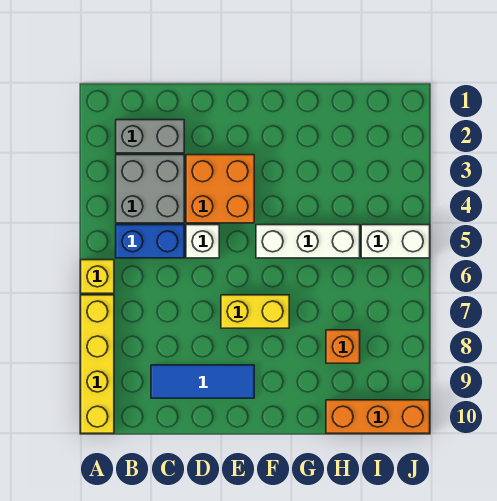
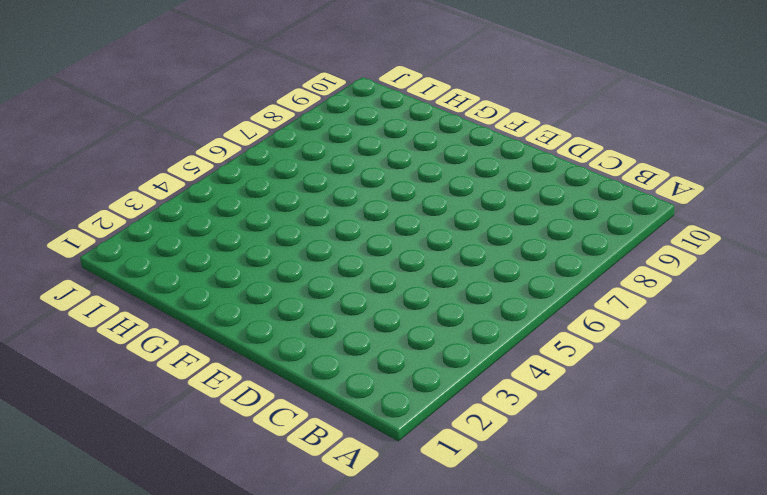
none -> yellow brick A6 level 1
none -> yellow brick A7:A10 level 1
none -> grey brick B2:C2 level 1

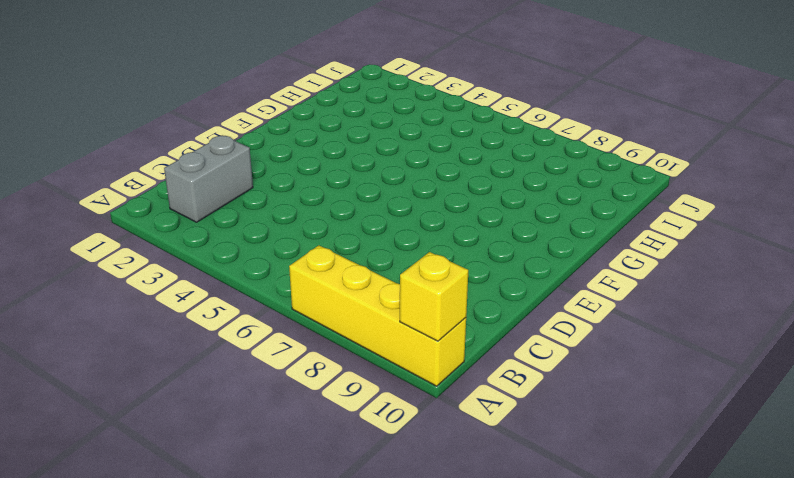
yellow brick A10 level 2 -> yellow brick A6 level 1
none -> grey brick B3:C4 level 1
none -> blue brick B5:C5 level 1
none -> blue tile C9:E9 level 1

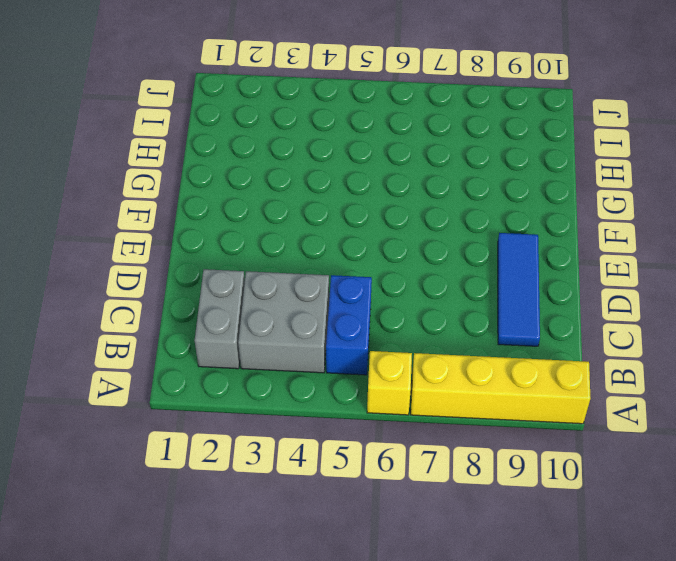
none -> orange brick D3:E4 level 1
none -> white brick D5 level 1
none -> yellow brick E7:F7 level 1

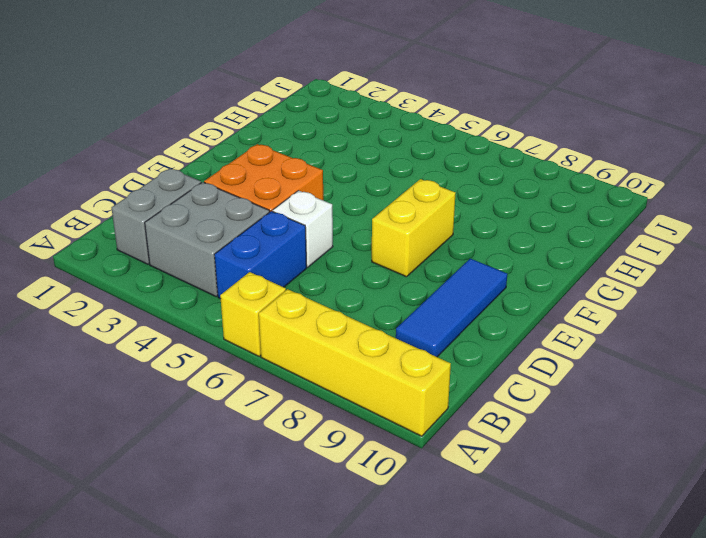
none -> white brick F5:H5 level 1
none -> orange brick H8 level 1
none -> orange brick H10:J10 level 1

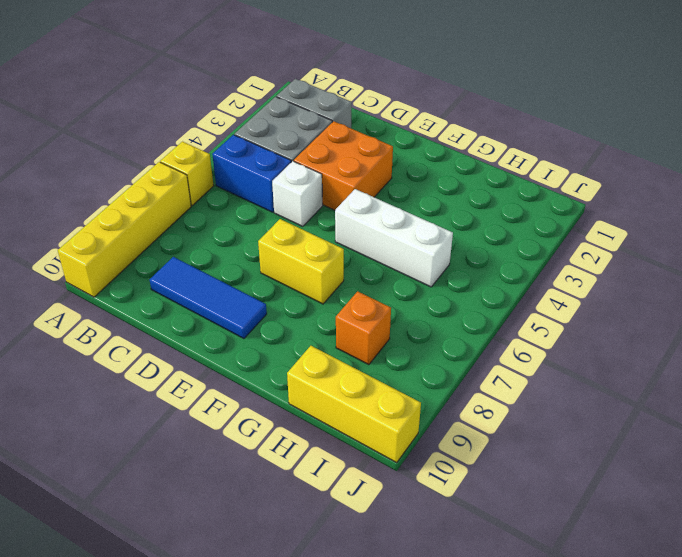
yellow brick H10:J10 level 1 -> orange brick H10:J10 level 1
none -> white brick I5:J5 level 1

